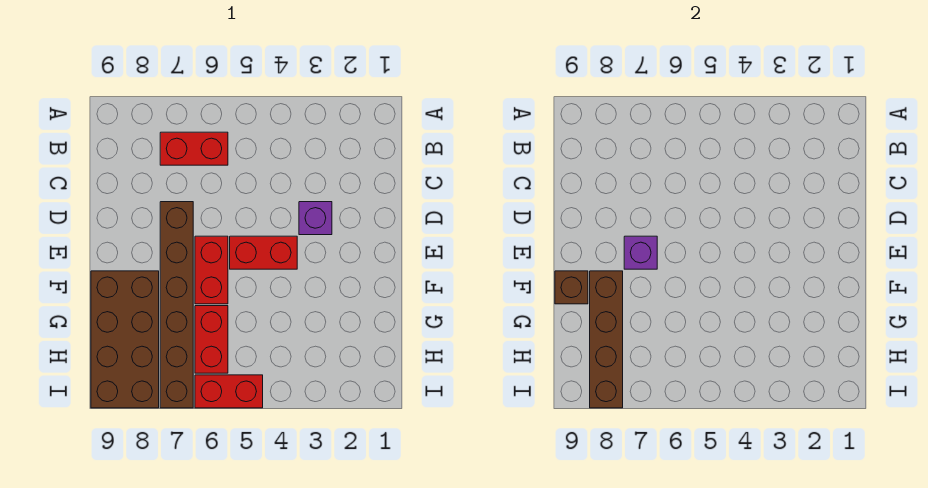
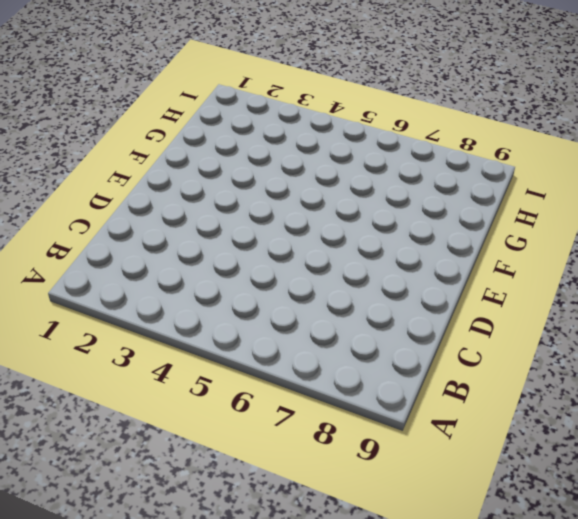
none -> red brick B6:B7 level 1
none -> purple brick D3 level 1

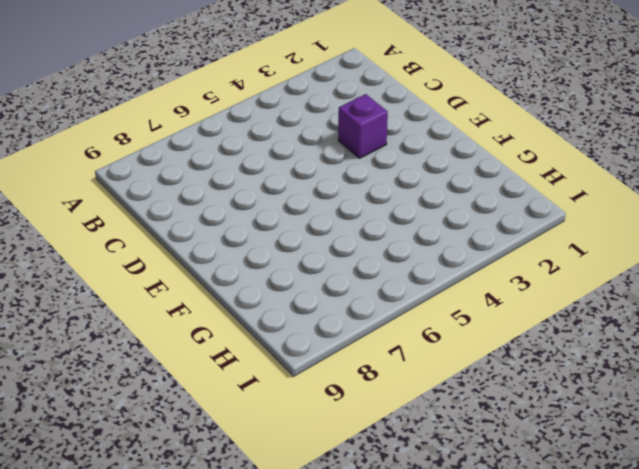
none -> red brick B6:B7 level 1
none -> brown brick D7:I7 level 1

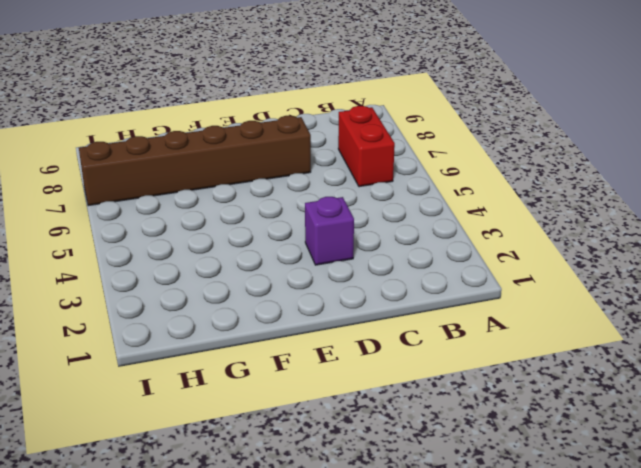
none -> red brick E4:E5 level 1
none -> red brick E6:F6 level 1

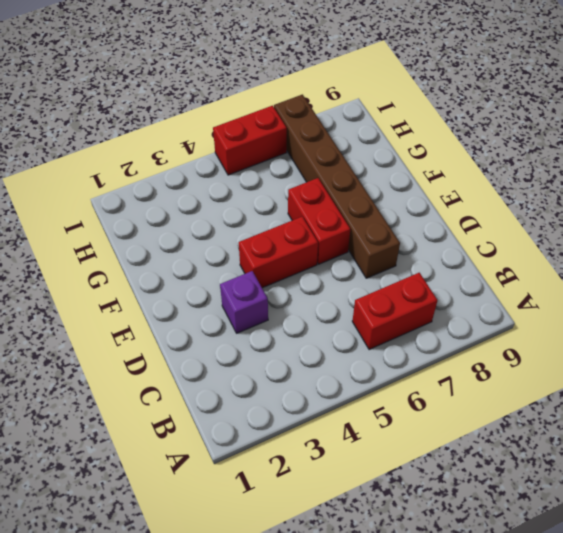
none -> brown brick F8:I9 level 1
none -> red brick G6:H6 level 1

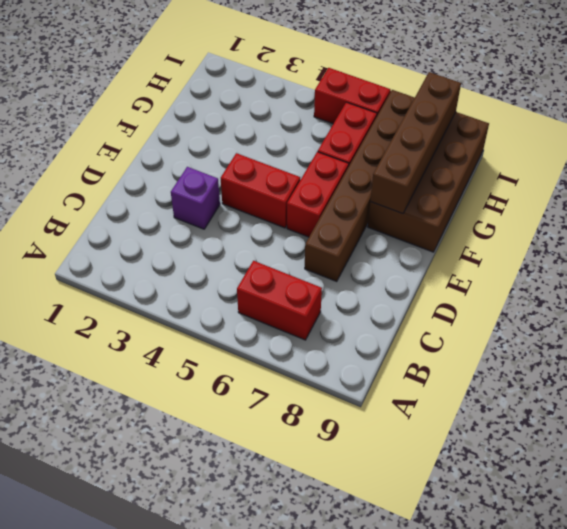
none -> purple brick E7 level 2
none -> brown brick F9 level 2

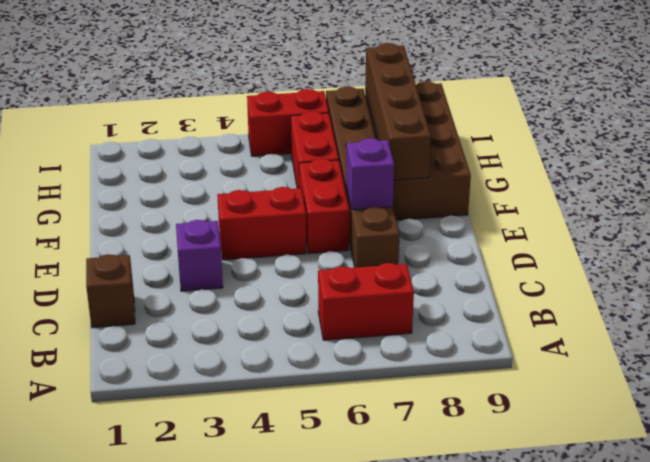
brown brick C1 level 1 -> brown brick F9 level 2

